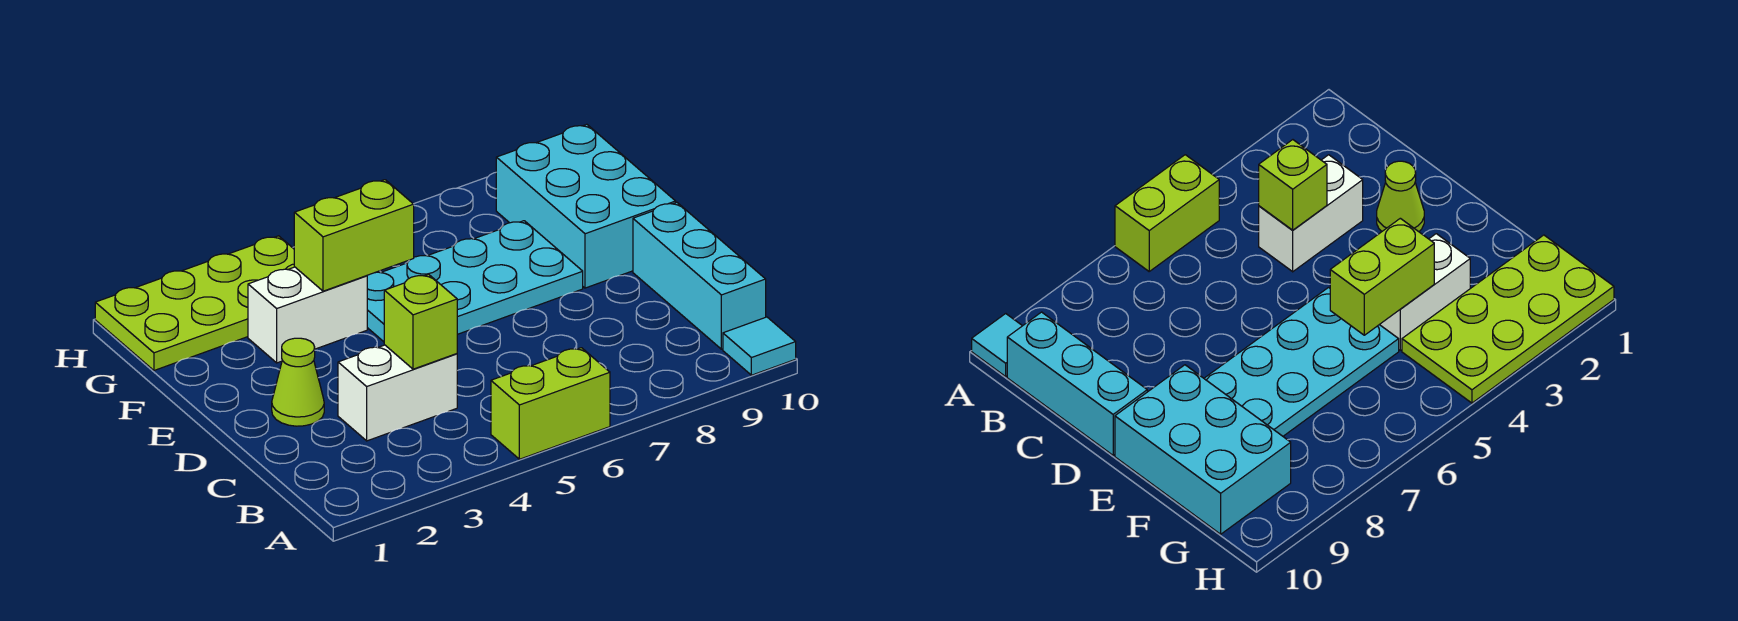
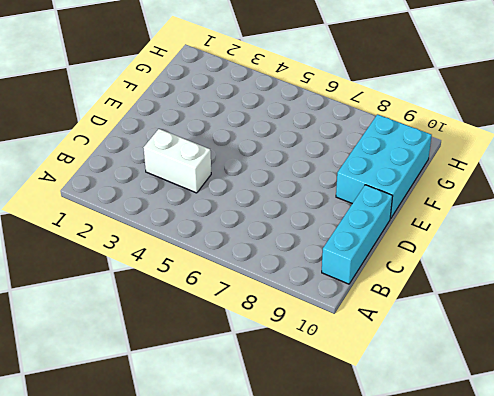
none -> lime brick A5:A6 level 1
none -> cyan tile A10 level 1

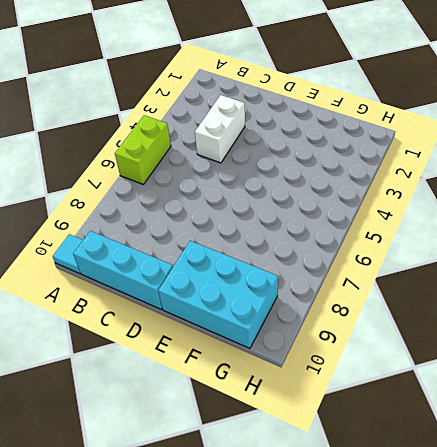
none -> lime cone D2 level 1
none -> cyan plate E5:F8 level 1

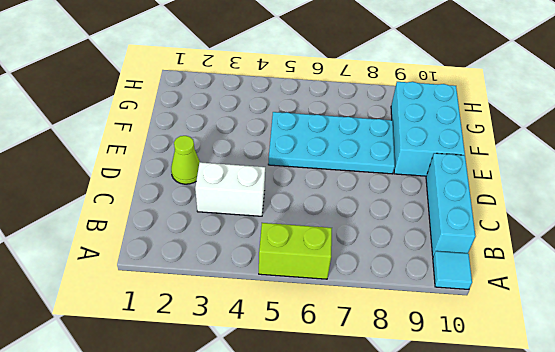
none -> white brick F3:F4 level 1
none -> lime plate G1:H4 level 1

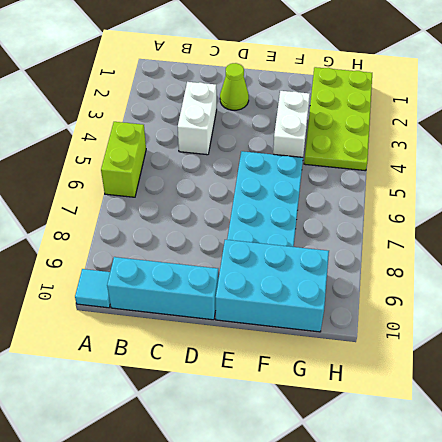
none -> lime brick C4 level 2
none -> lime brick F4:F5 level 2

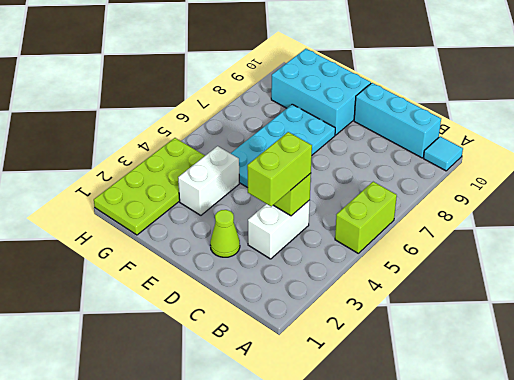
lime brick C3:C4 level 3 -> lime brick F4:F5 level 2

